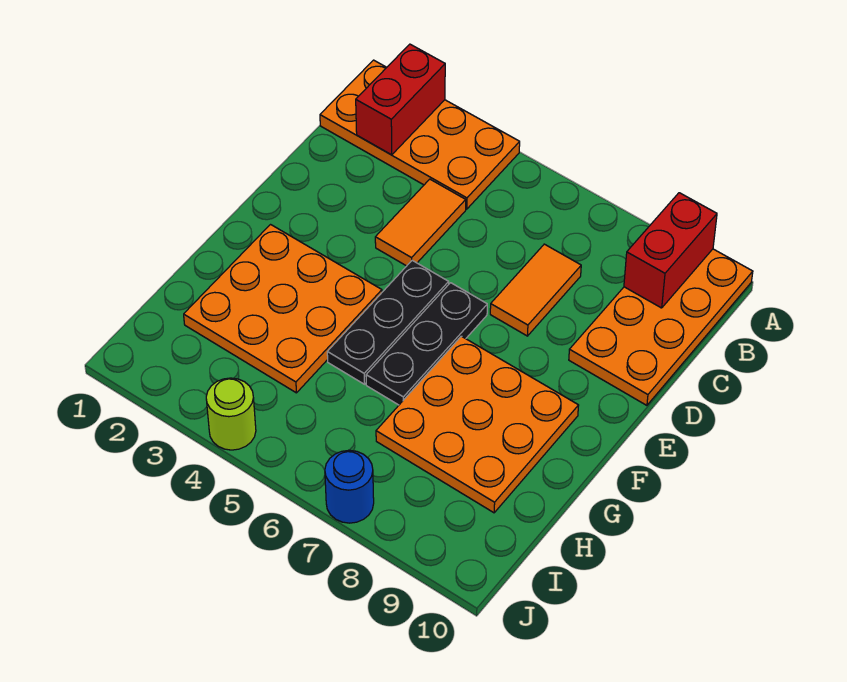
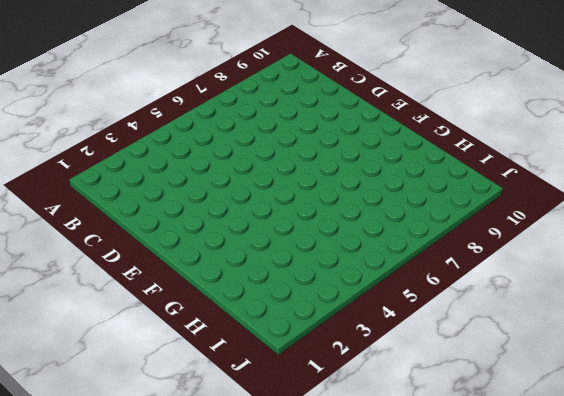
none -> orange plate A1:B4 level 1
none -> orange plate A9:D10 level 1
none -> orange tile C4:D4 level 1

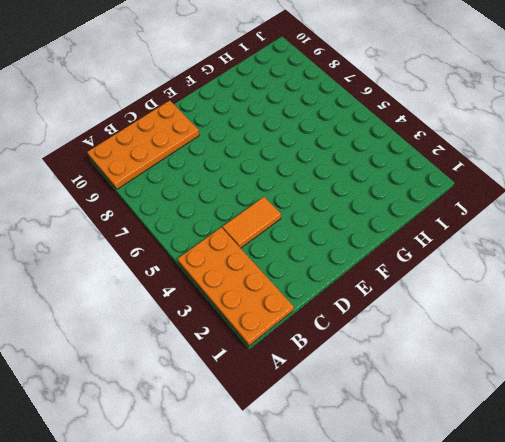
none -> orange tile C7:D7 level 1
none -> black plate E5:G5 level 1
none -> black plate E6:G6 level 1

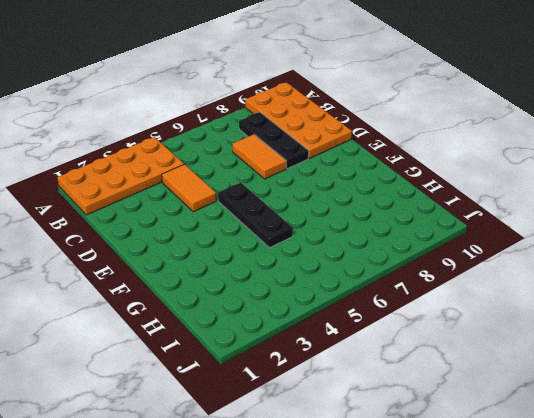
black plate B8:D8 level 1 -> black plate E6:G6 level 1
none -> orange plate F2:H4 level 1
none -> orange plate F7:H9 level 1
none -> lime round brick J4 level 1

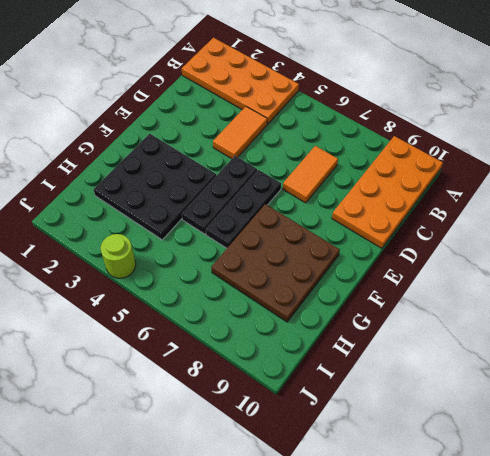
black plate F2:H4 level 1 -> orange plate F2:H4 level 1
brown plate F7:H9 level 1 -> orange plate F7:H9 level 1
none -> blue round brick J7 level 1
none -> red brick A2:B2 level 2
none -> red brick A9:B9 level 2

